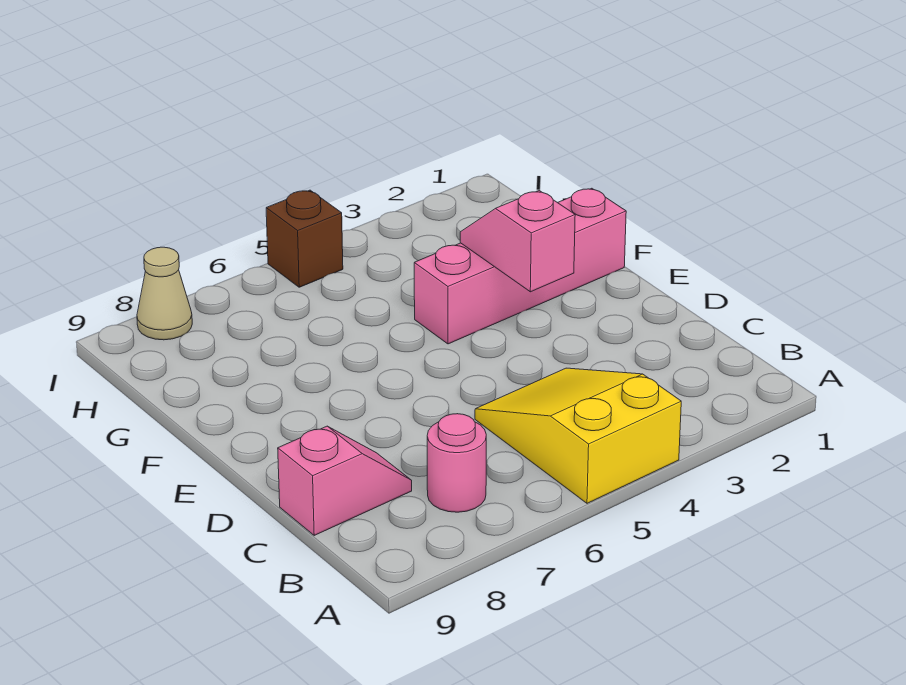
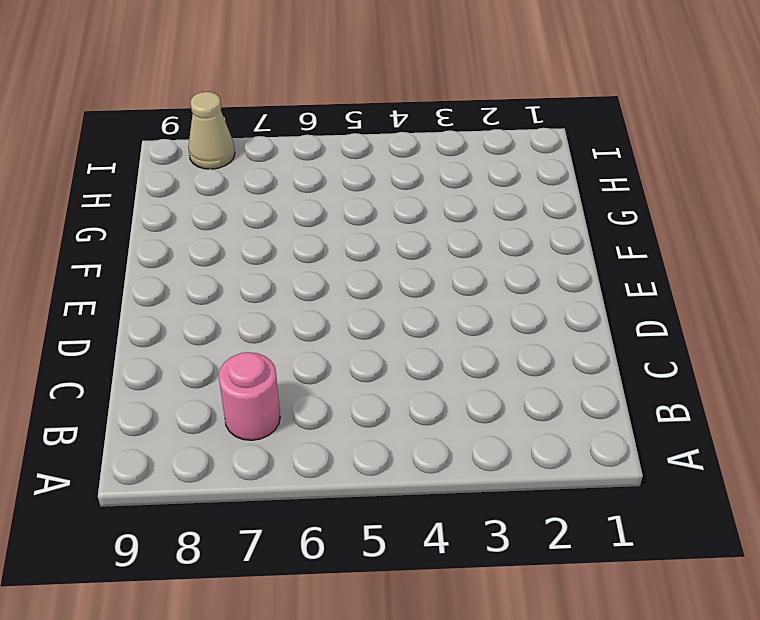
none -> yellow slope A4:C5 level 1 top A
none -> pink slope C8:C9 level 1 top 9

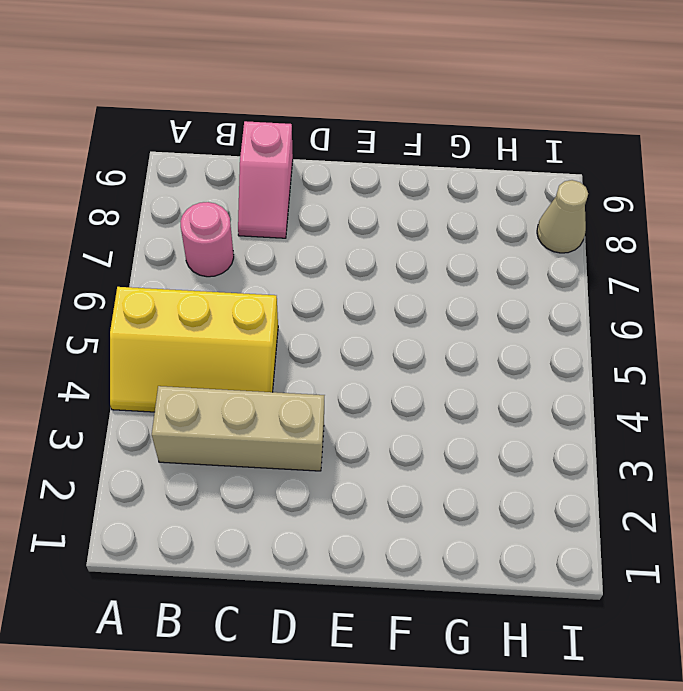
yellow slope A4:C5 level 1 top 5 -> yellow slope A4:C5 level 1 top A
tan brick B3:D3 level 1 -> none
none -> pink brick F1:F4 level 1
none -> brown brick I5 level 1

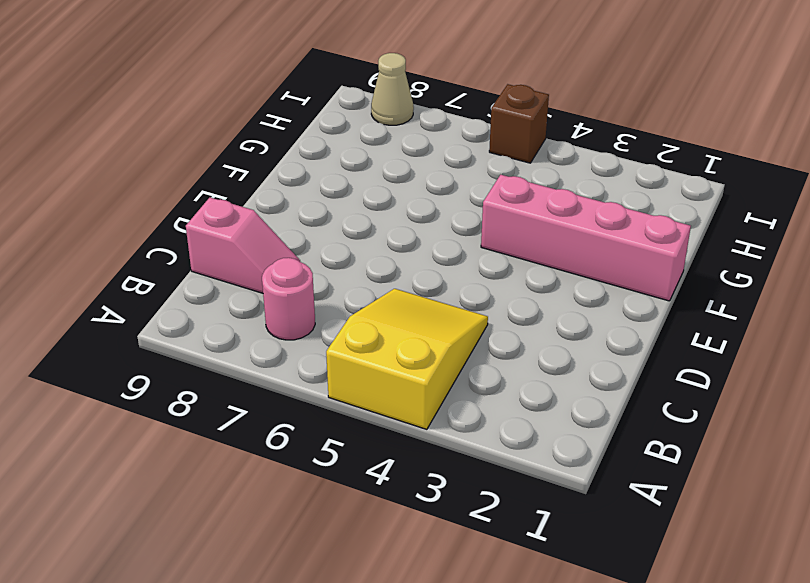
none -> pink slope E3:F3 level 2 top E

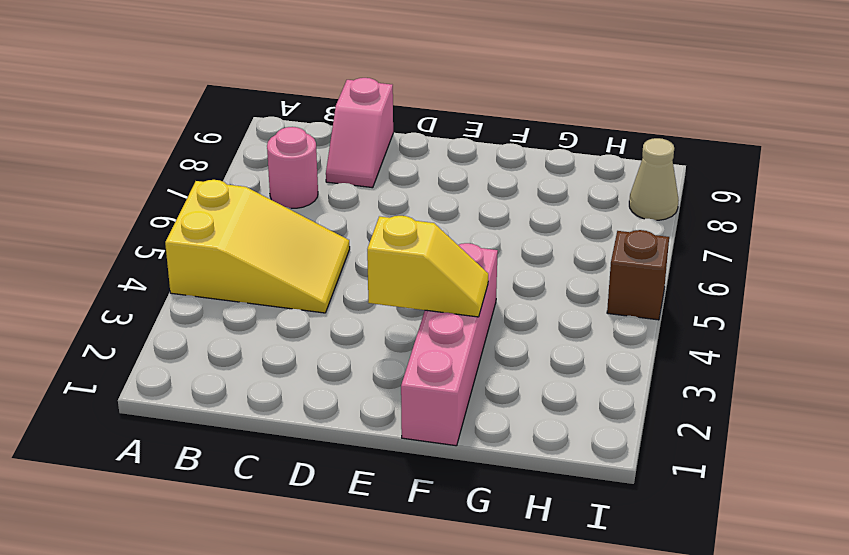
yellow slope E3:F3 level 2 top E -> pink slope E3:F3 level 2 top E

